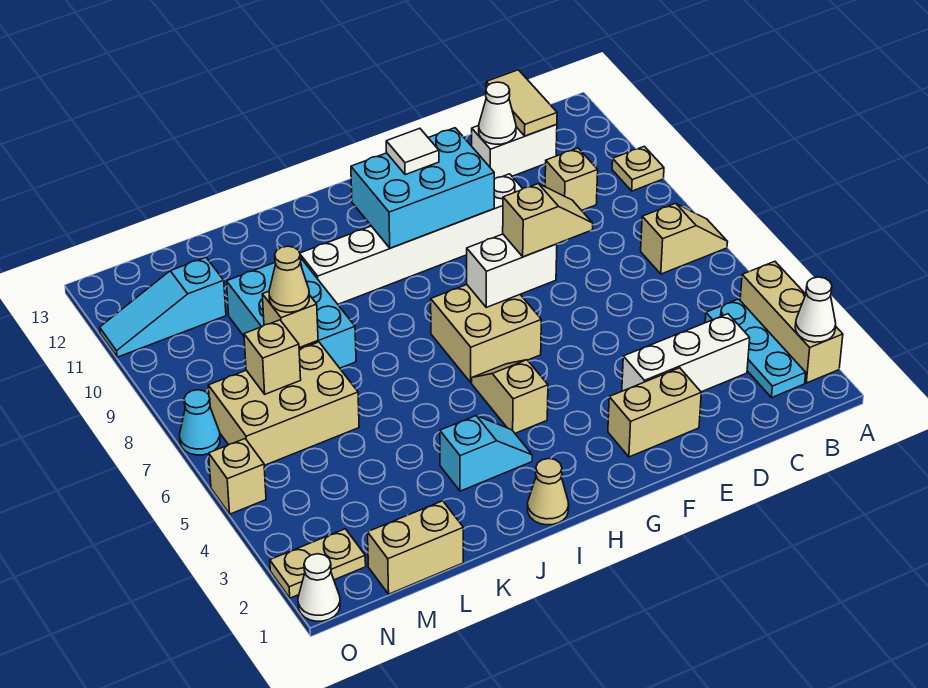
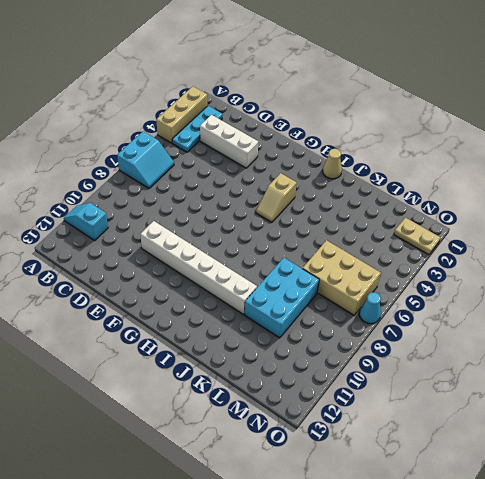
cyan slope A6:B7 level 1 top A -> tan slope A7:B7 level 1 top B
cyan slope A11:B11 level 1 top B -> cyan slope I3:J3 level 1 top J
none -> tan plate A10 level 1
none -> tan brick C10 level 1
none -> white brick C12:D12 level 1
none -> tan brick E2:F2 level 1

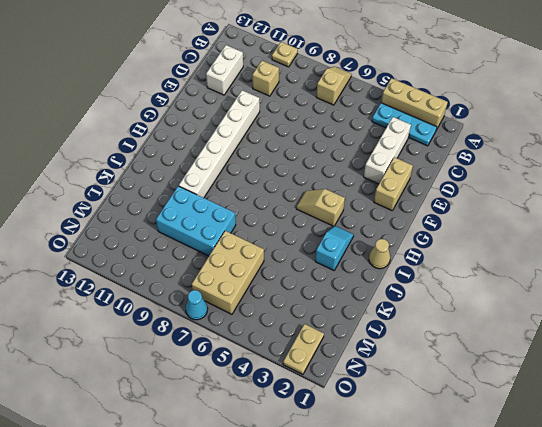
none -> tan brick G6:H7 level 1
none -> tan brick L1:M1 level 1
none -> cyan slope M11:O11 level 1 top M
none -> white cone O1 level 1

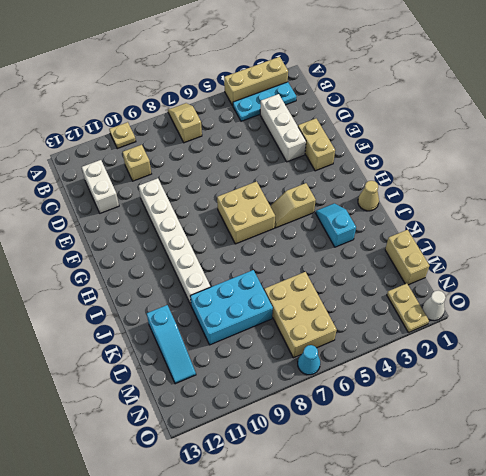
cyan slope K12:M12 level 1 top K -> cyan slope M11:O11 level 1 top M
none -> tan brick O5 level 1
none -> white cone A2 level 2
none -> tan tile C12:C13 level 2
none -> white cone D12 level 2

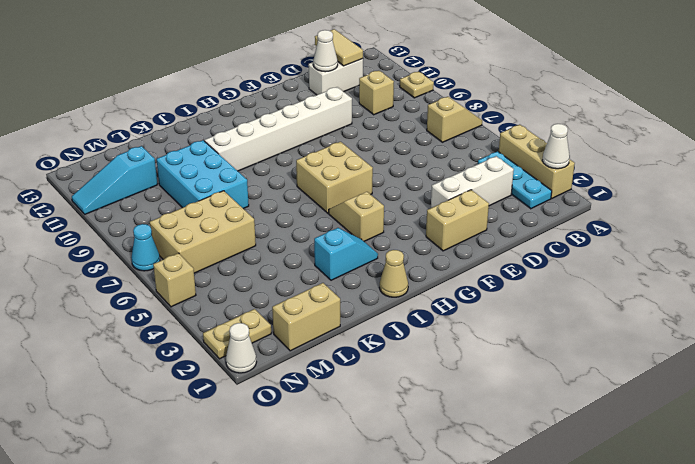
none -> white brick F7:G7 level 2
none -> cyan brick F10:H11 level 2
none -> tan brick L8 level 2
none -> tan brick M7 level 2

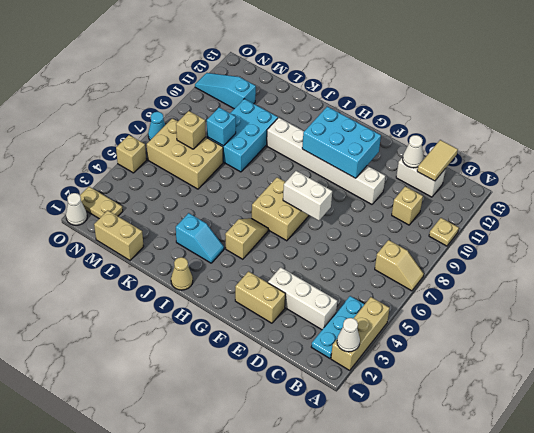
cyan brick L8 level 2 -> tan brick L8 level 2
none -> tan slope E7:F7 level 3 top F
none -> white tile G11 level 3
none -> tan cone L8 level 3

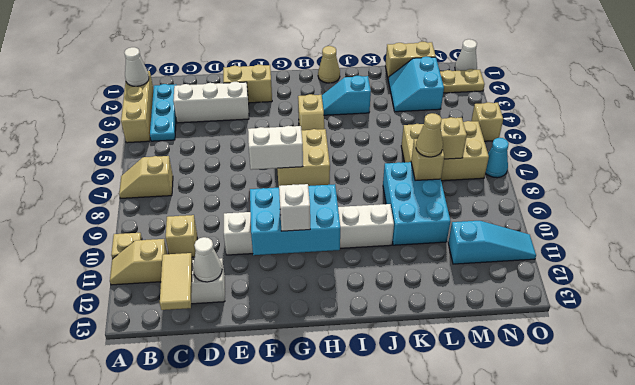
tan slope A11:B11 level 1 top B -> tan slope E7:F7 level 3 top F
white brick G11 level 3 -> white tile G11 level 3
cyan slope L2:M3 level 1 top M -> none

